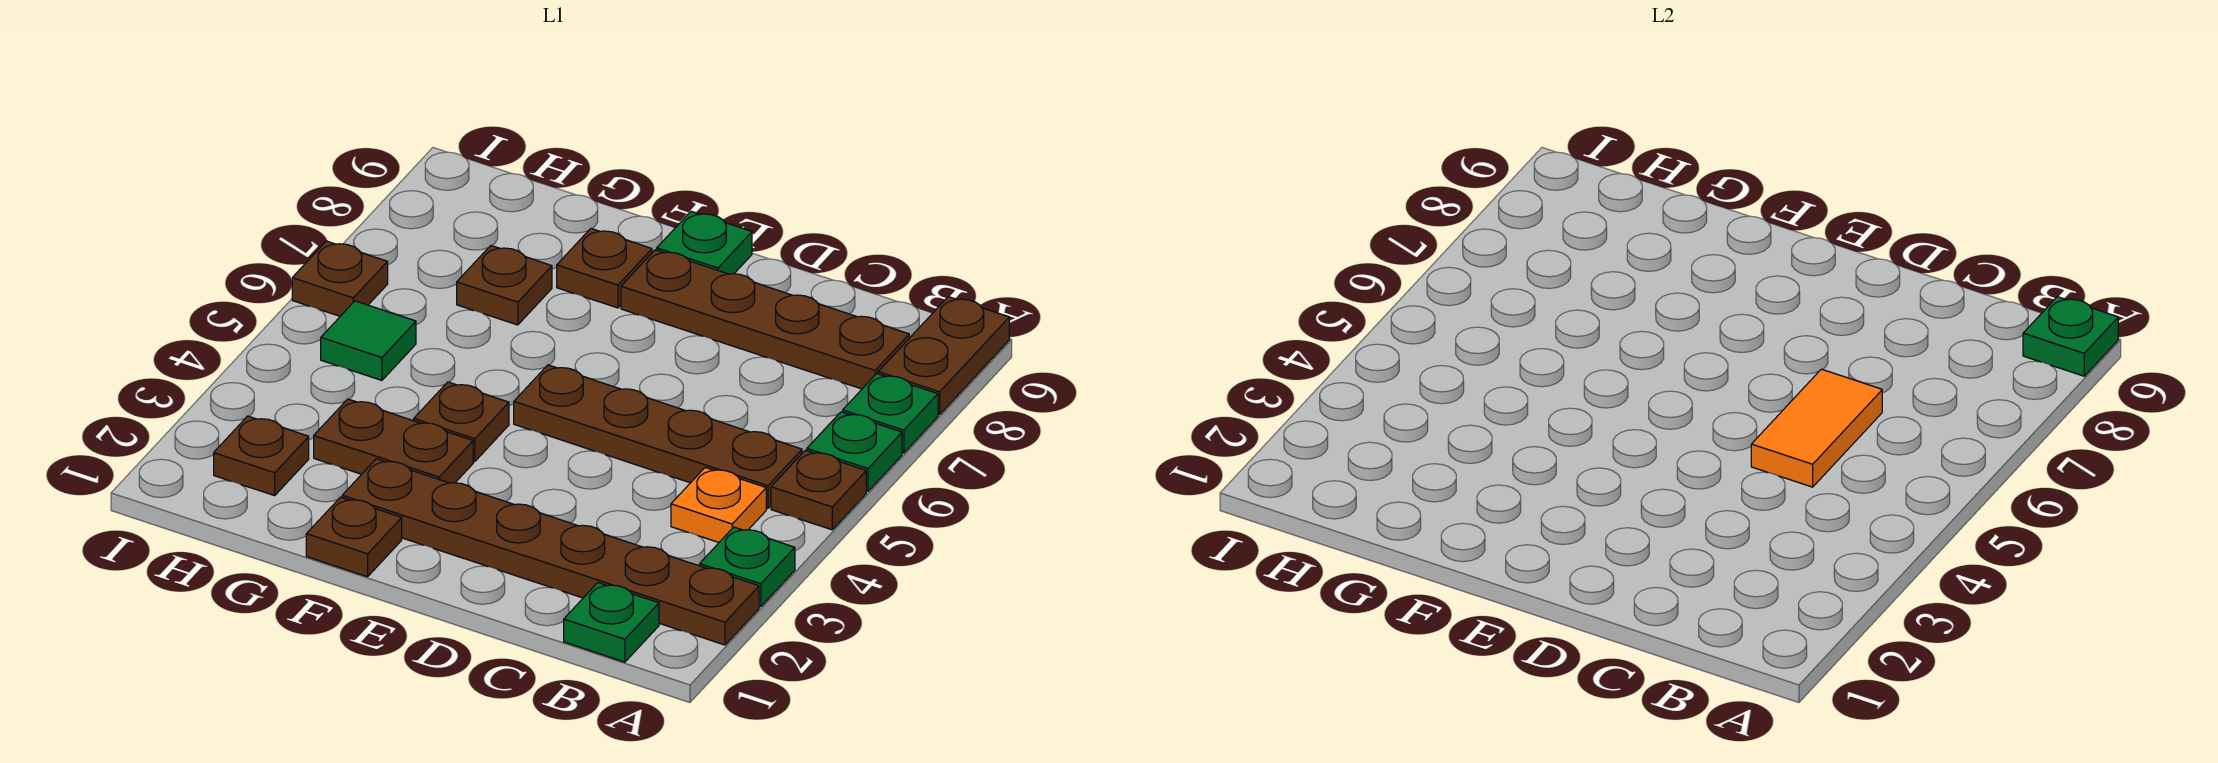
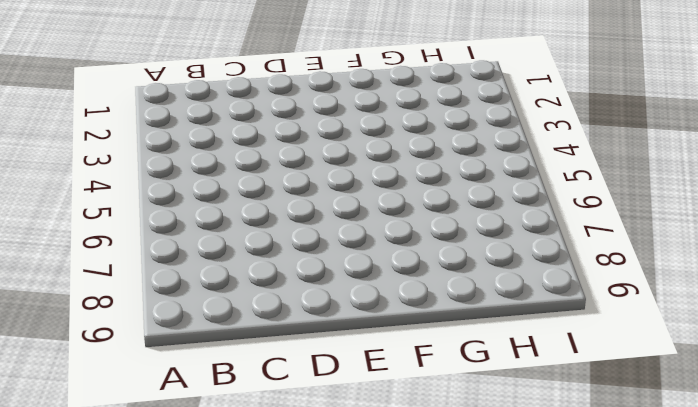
none -> brown plate A2:F2 level 1
none -> green plate A3 level 1
none -> brown plate A5 level 1

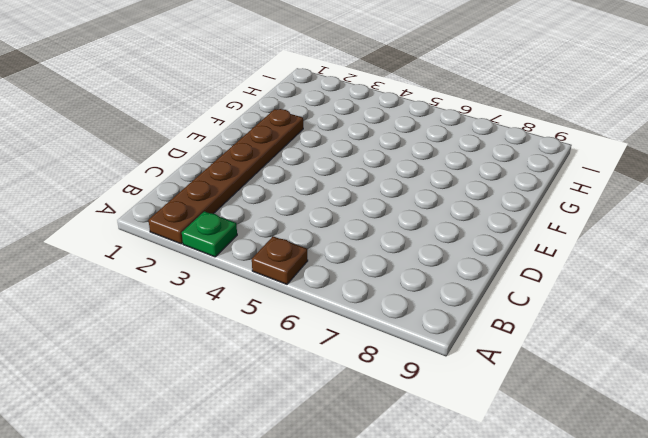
none -> green plate A6 level 1
none -> green plate A7 level 1
none -> brown plate A8:A9 level 1

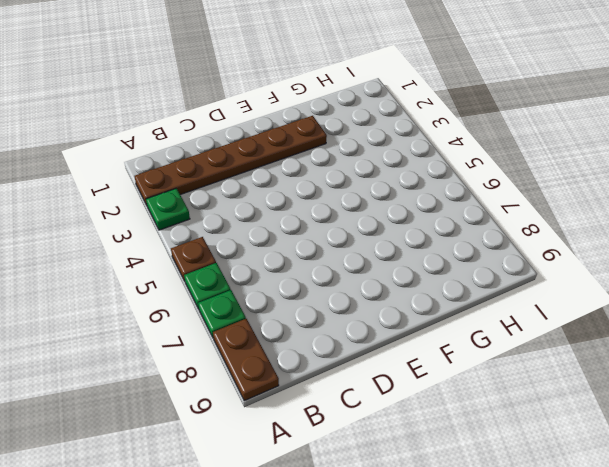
none -> green plate B1 level 1
none -> orange plate B4 level 1
none -> brown plate B5:E5 level 1

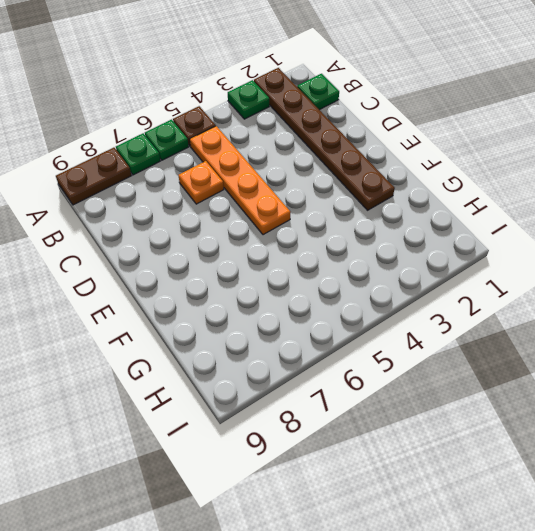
orange plate B5:E5 level 1 -> brown plate B5:E5 level 1
orange plate C6 level 1 -> orange plate B4 level 1
none -> brown plate B8:E8 level 1
none -> green plate E9 level 1
none -> brown plate F1 level 1

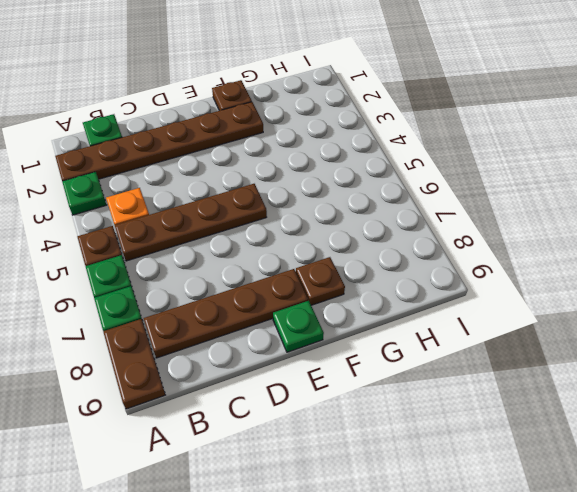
none -> brown plate F3:G3 level 1
none -> brown plate F4 level 1
none -> brown plate G7 level 1

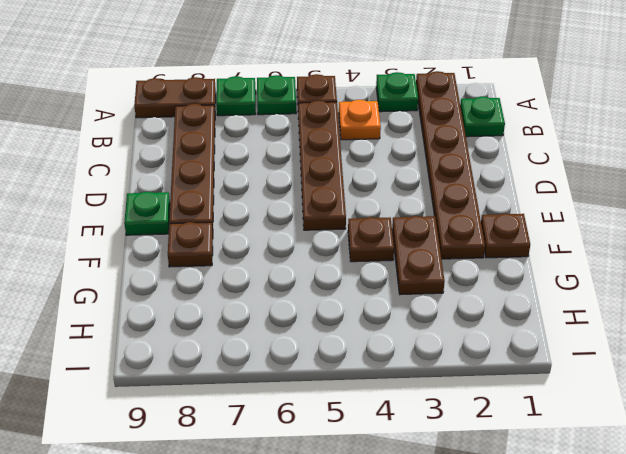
none -> brown plate G7 level 1
none -> brown plate H2 level 1
none -> green tile H5 level 1

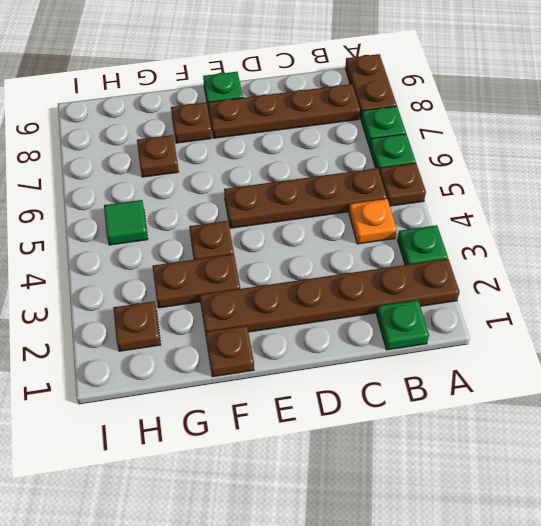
none -> brown plate I6 level 1
none -> green plate A9 level 2
none -> orange tile C5:C6 level 2

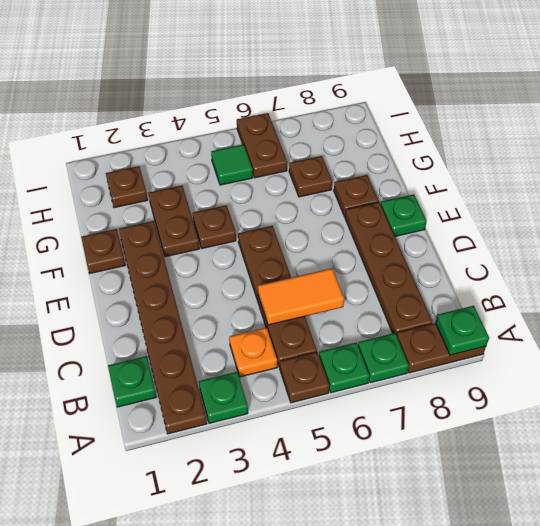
brown plate H6:I6 level 1 -> brown plate I6 level 1

